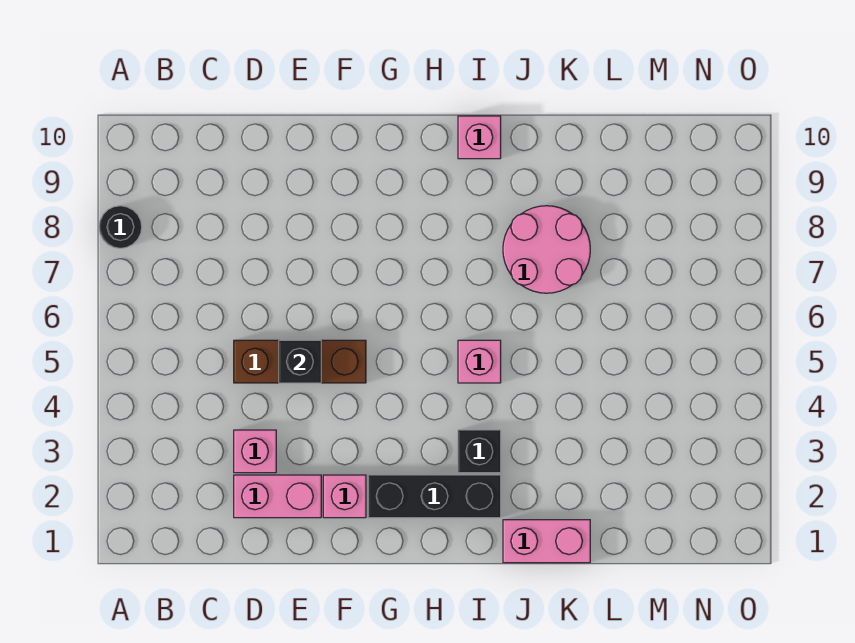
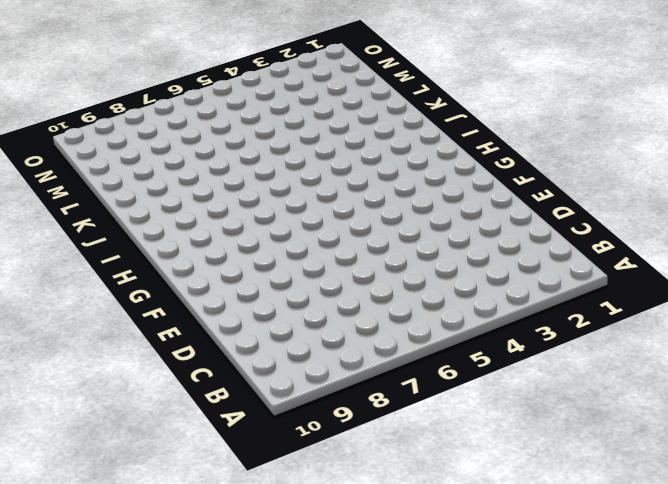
none -> black round brick A8 level 1
none -> pink brick D2:E2 level 1
none -> pink brick D3 level 1

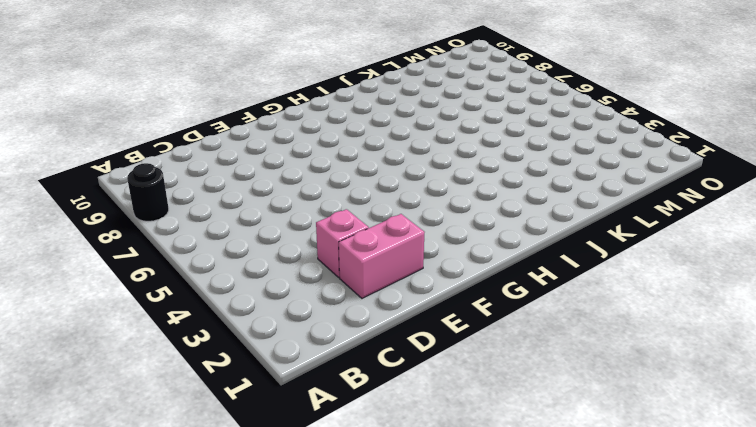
none -> brown brick D5:F5 level 1
none -> pink brick F2 level 1
none -> black brick G2:I2 level 1

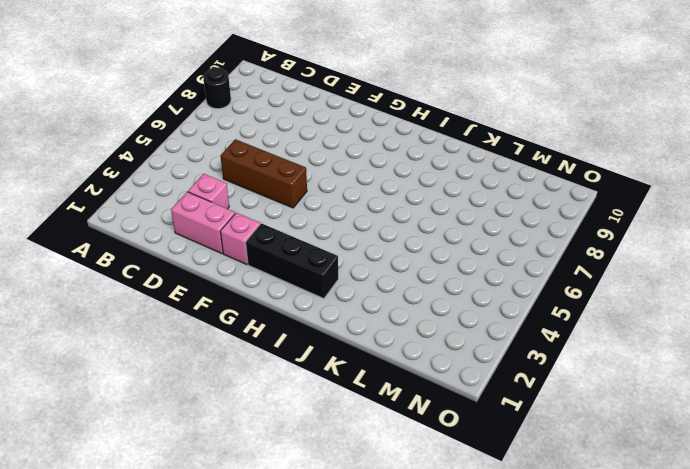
none -> black brick I3 level 1
none -> pink brick I5 level 1
none -> pink brick I10 level 1

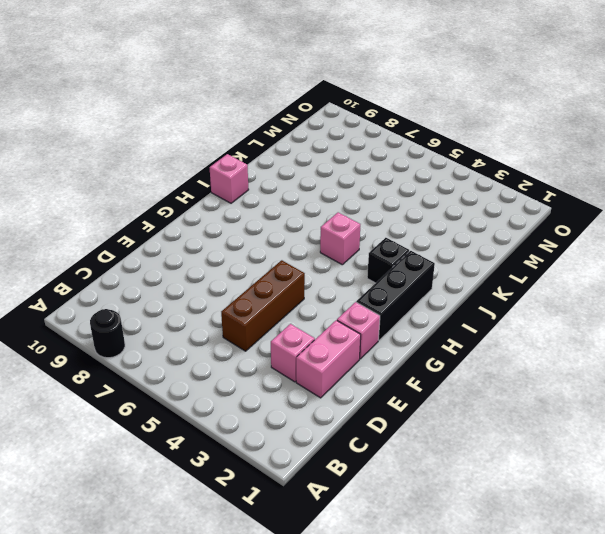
none -> pink brick J1:K1 level 1
none -> pink round brick J7:K8 level 1
none -> black brick E5 level 2

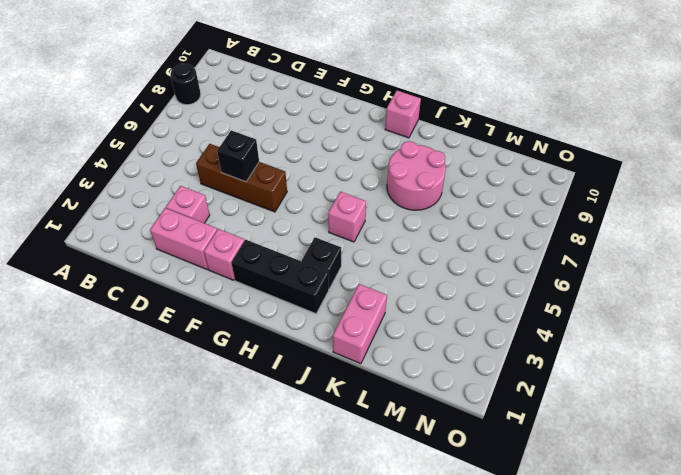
pink brick K1:K2 level 1 -> pink brick J1:K1 level 1

